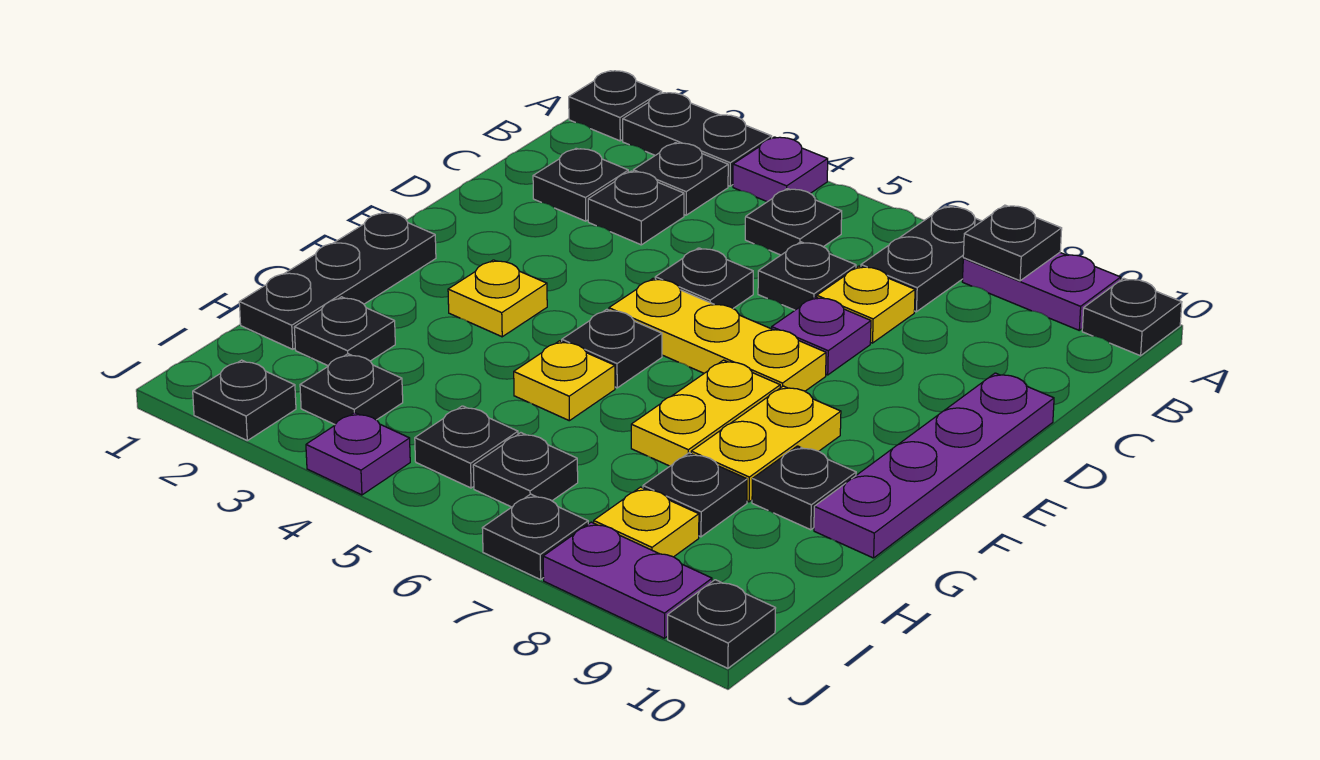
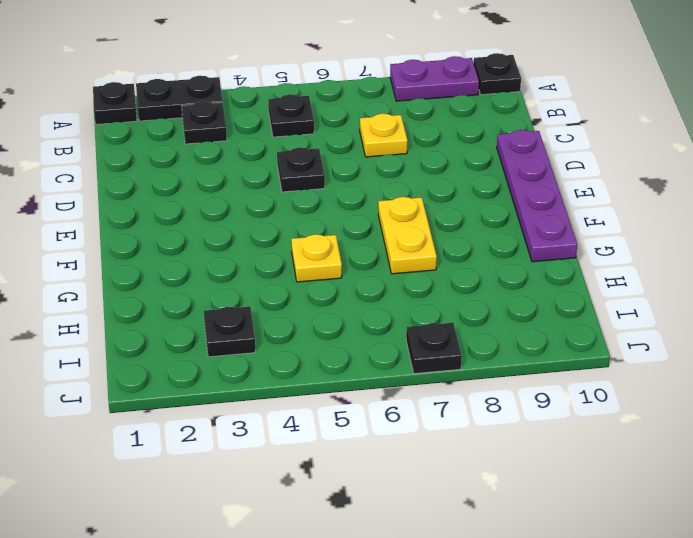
none -> purple plate A4 level 1
none -> black plate A7:B7 level 1
none -> black plate C2 level 1
none -> black plate C3 level 1

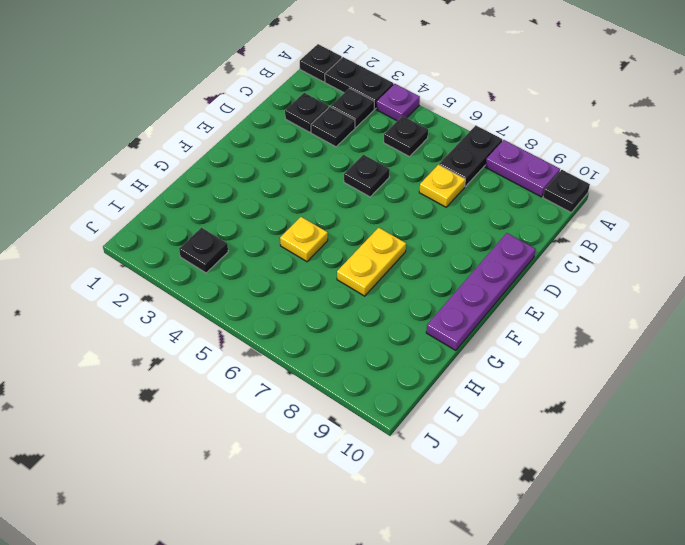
none -> black plate C6 level 1
none -> purple plate D7 level 1
none -> yellow plate E5:E7 level 1
none -> black plate F1:H1 level 1

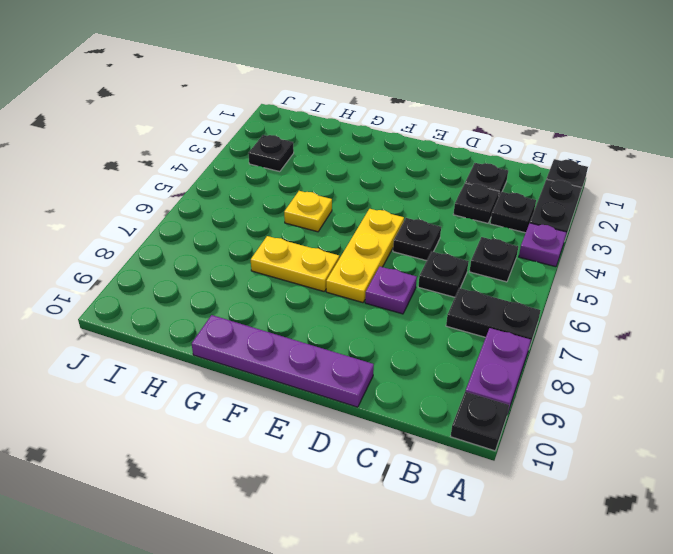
none -> yellow plate C7 level 1
none -> black plate F1:H1 level 1
none -> yellow plate F3 level 1
none -> black plate F5 level 1

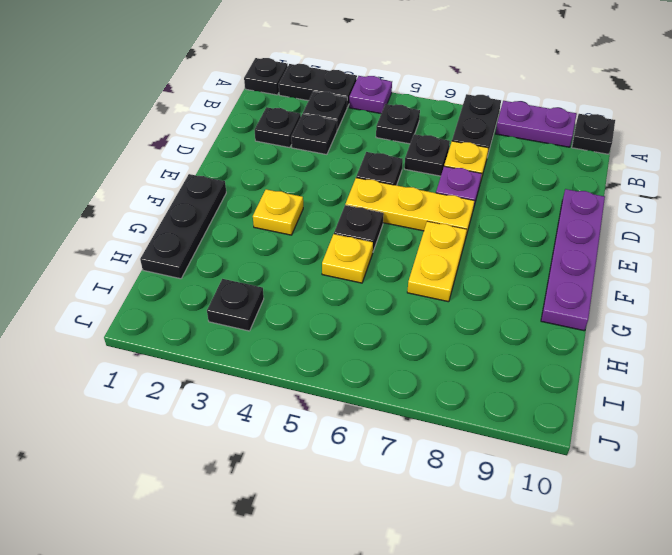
none -> yellow plate F8:G8 level 1
none -> black plate G9 level 1
none -> black plate H2 level 1
none -> black plate H8 level 1

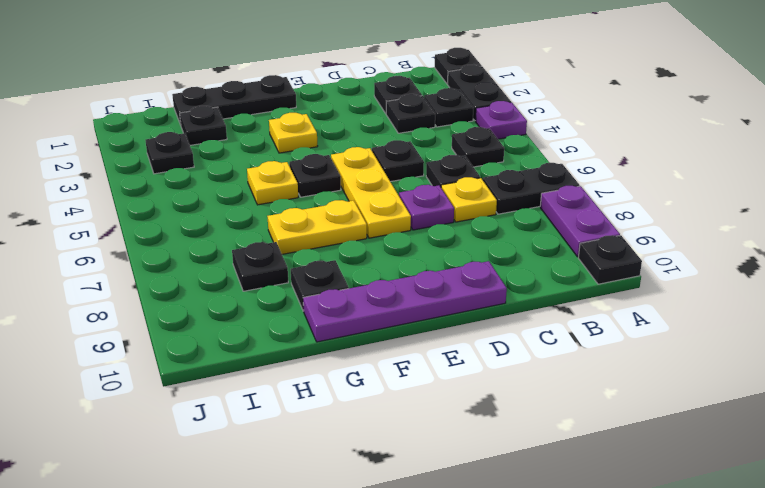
none -> yellow plate F8:G8 level 1
none -> black plate I5 level 1
none -> black plate I6 level 1
none -> yellow plate I8 level 1

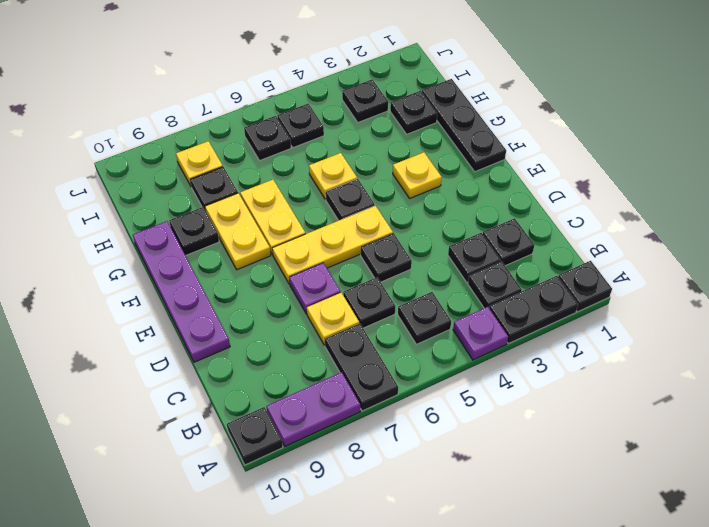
none -> black plate J2 level 1
none -> purple plate J4 level 1
none -> black plate J7 level 1
none -> purple plate J8:J9 level 1

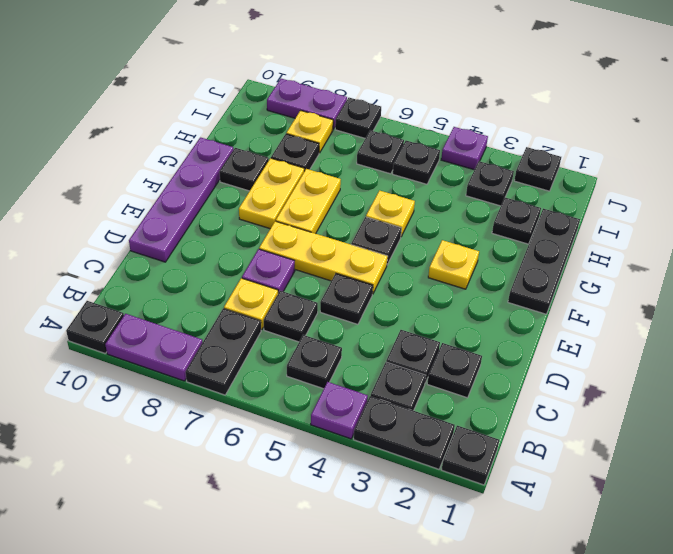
none -> black plate J10 level 1
none -> black plate A8 level 2

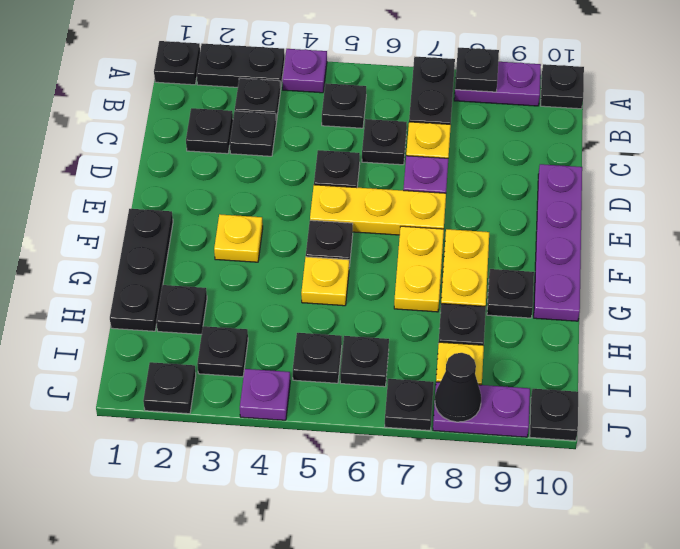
black cone J8 level 2 -> none

